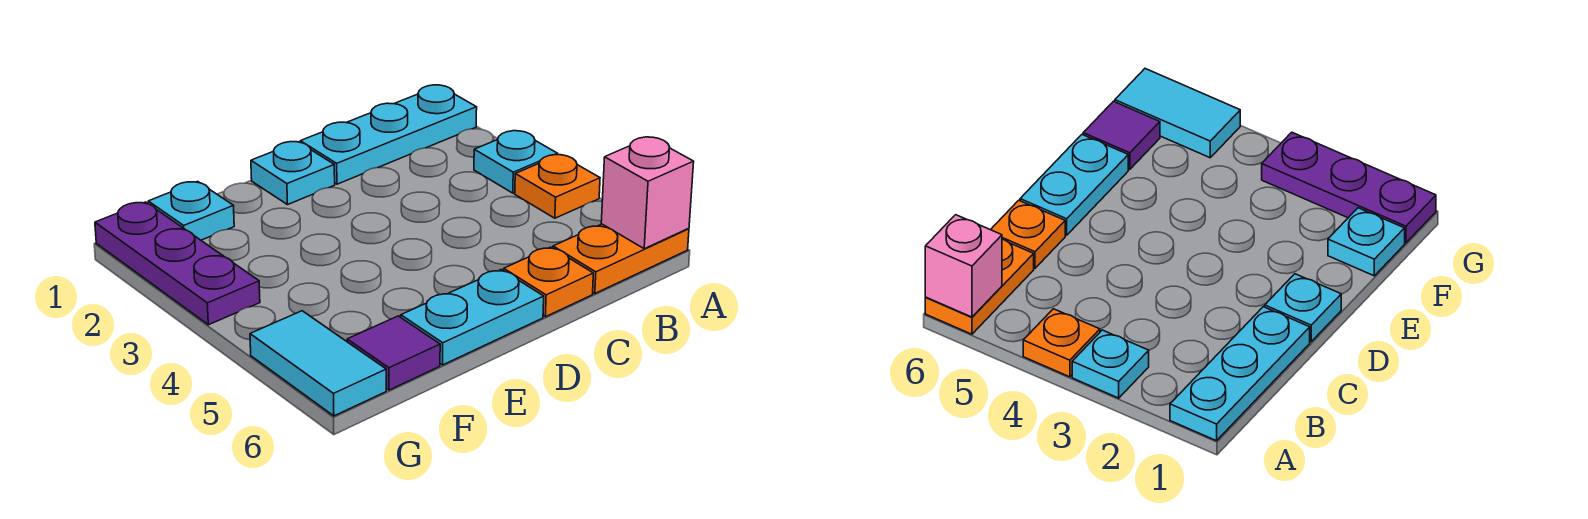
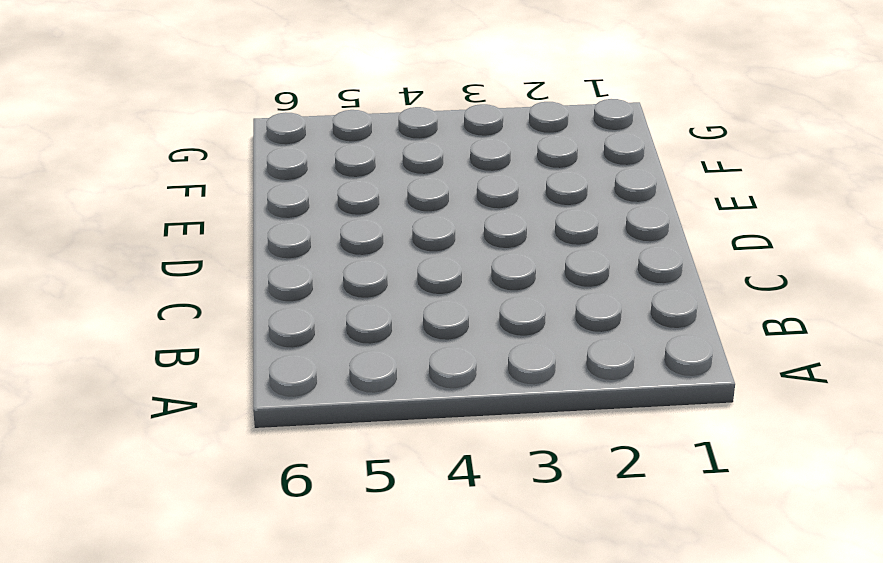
none -> cyan plate A1:C1 level 1
none -> cyan plate A3 level 1
none -> orange plate A4 level 1

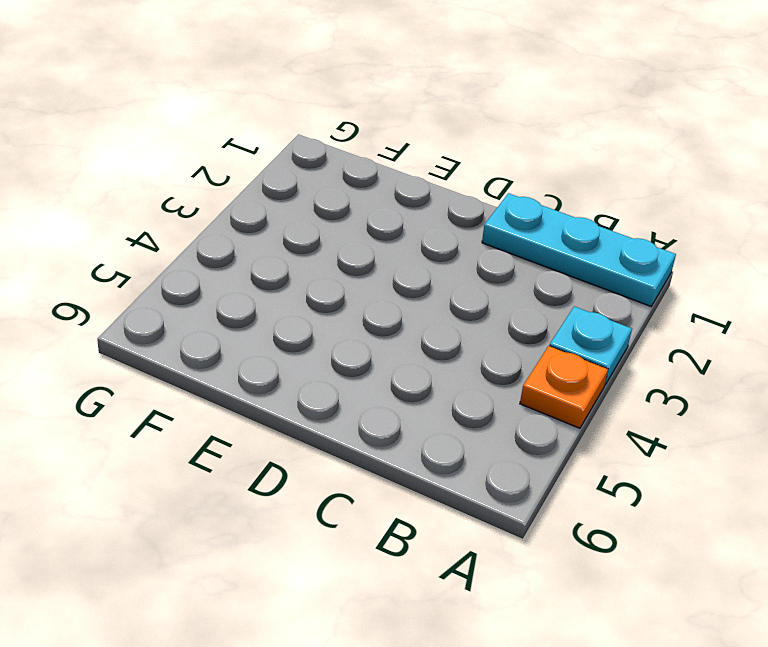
none -> orange plate A6:B6 level 1
none -> orange plate C6 level 1
none -> cyan plate D1 level 1

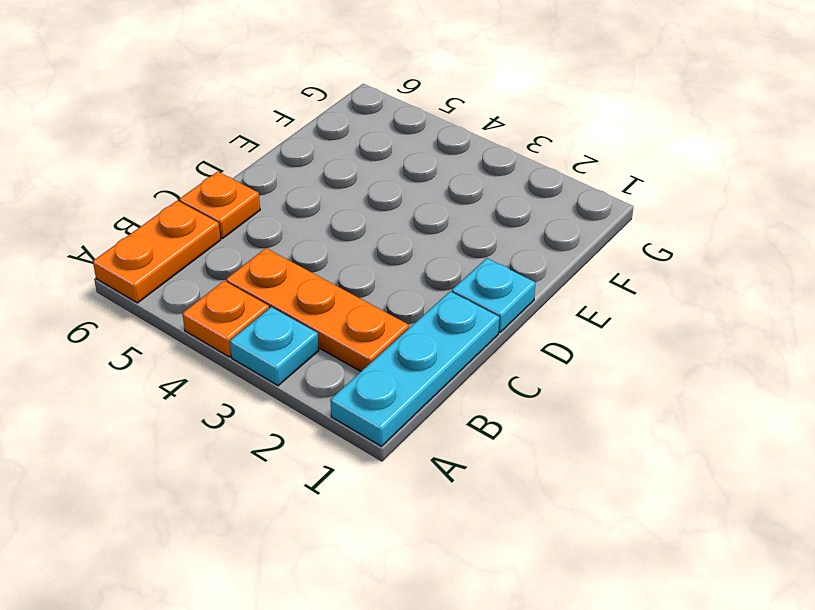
orange plate B2:B4 level 1 -> none
none -> cyan plate D6:E6 level 1
none -> cyan plate F1 level 1
none -> purple tile F6 level 1

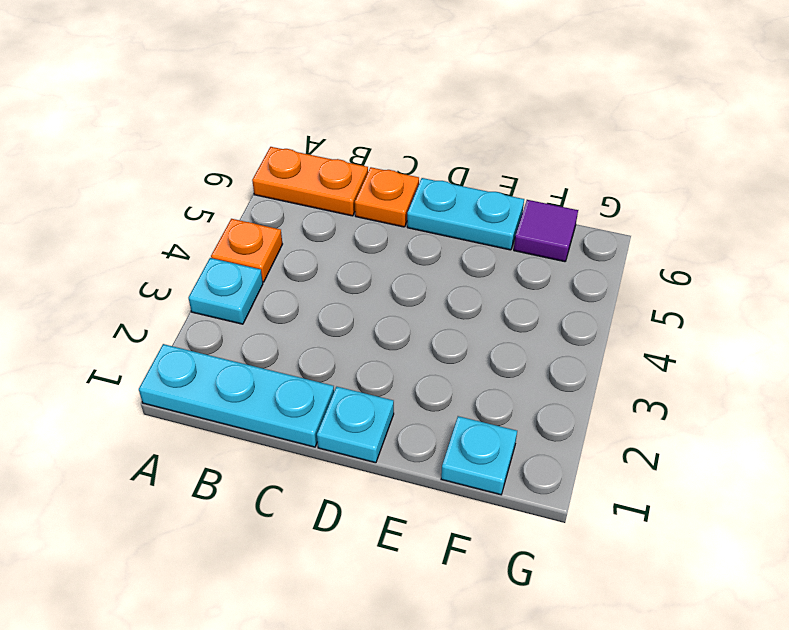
none -> purple plate G1:G3 level 1
none -> cyan tile G5:G6 level 1
none -> pink brick A6 level 2

